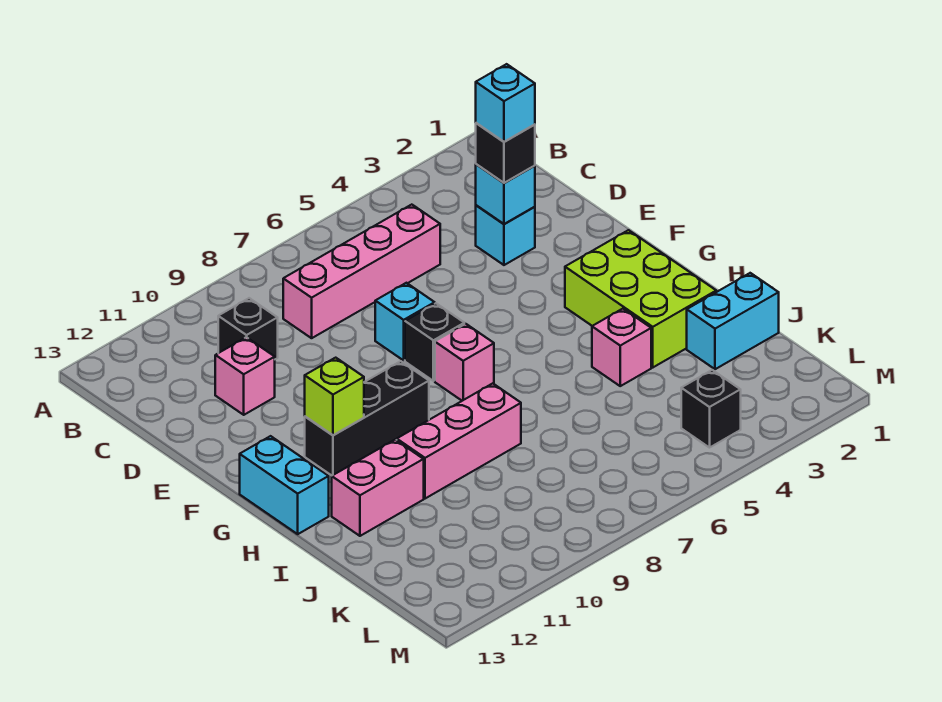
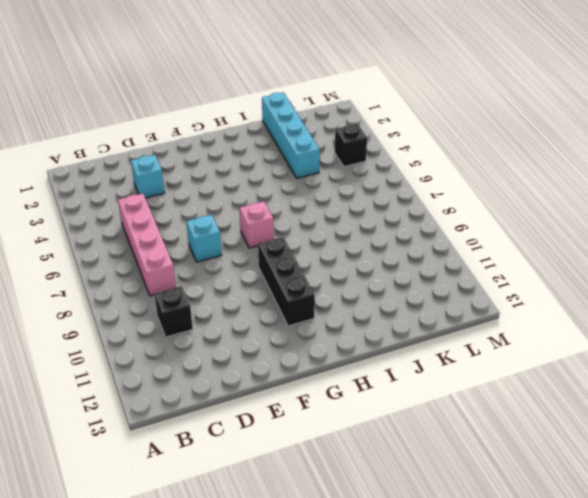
cyan brick J1:J4 level 1 -> cyan brick J1:J2 level 1
none -> pink brick D11 level 1
none -> black brick F7 level 1
none -> lime brick G2:I3 level 1

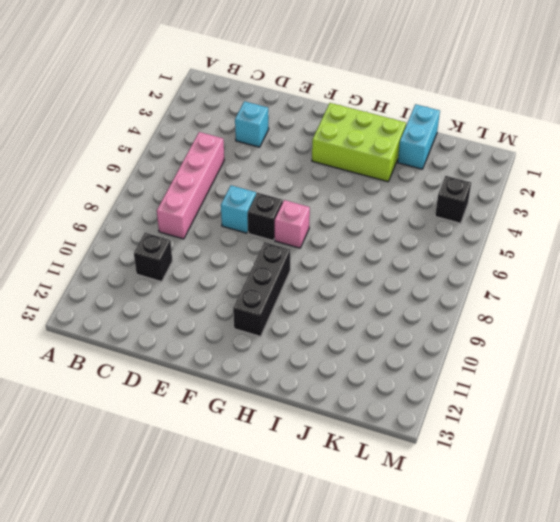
none -> pink brick D11 level 1
none -> cyan brick G13:H13 level 1
none -> pink brick I4 level 1

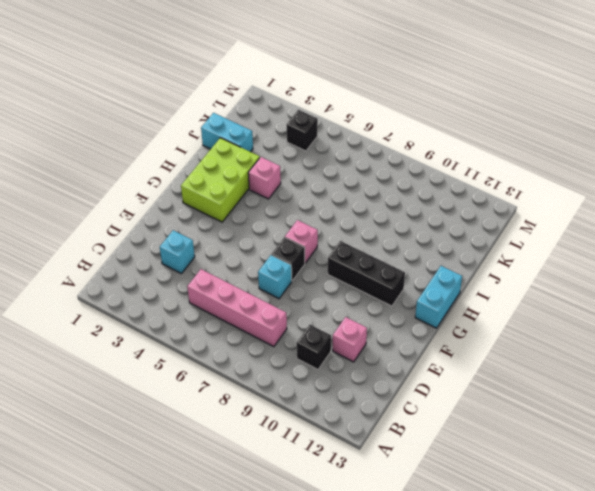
none -> pink brick I8:I10 level 1
none -> pink brick I11:I12 level 1
none -> cyan brick D3 level 2

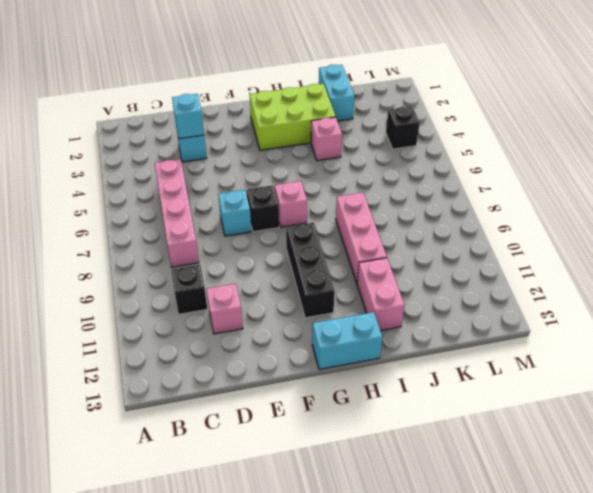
none -> lime brick G11 level 2
none -> black brick D3 level 3
none -> cyan brick D3 level 4

